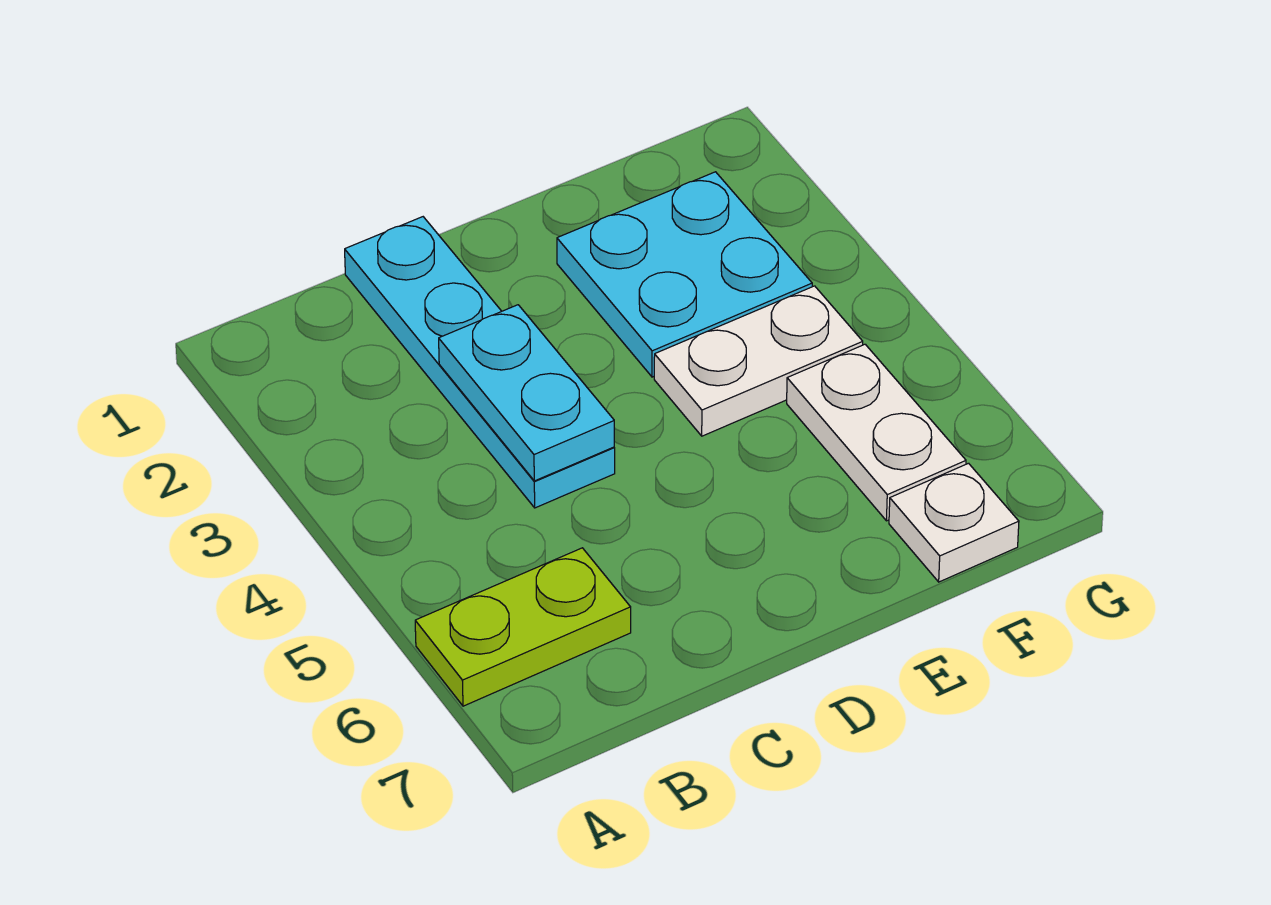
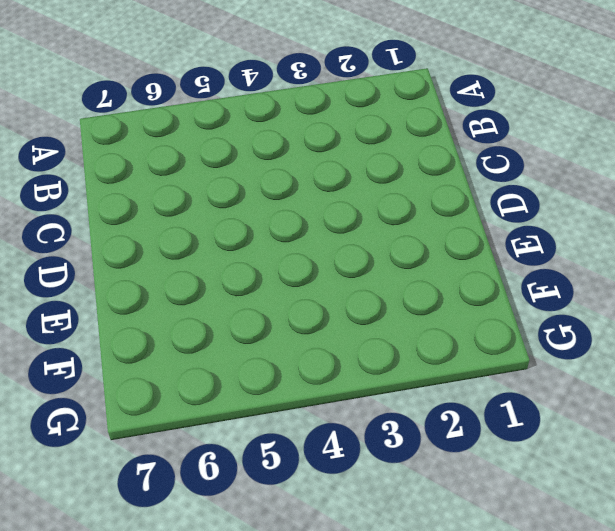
none -> lime plate A6:B6 level 1
none -> cyan plate C1:C4 level 1

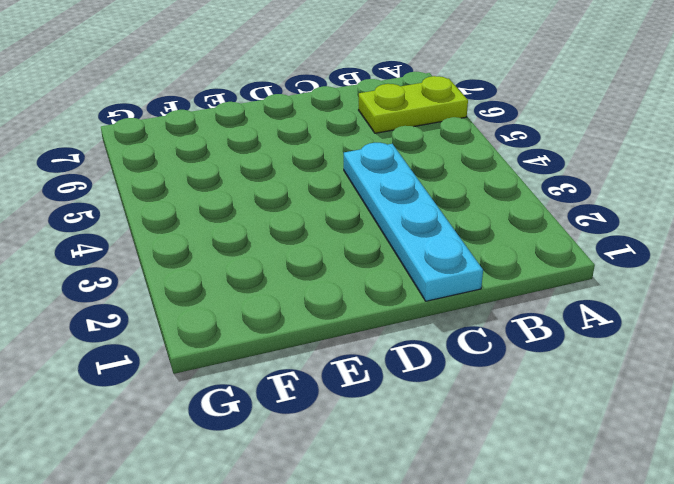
none -> cyan plate E2:F3 level 1
none -> white plate E4:F4 level 1

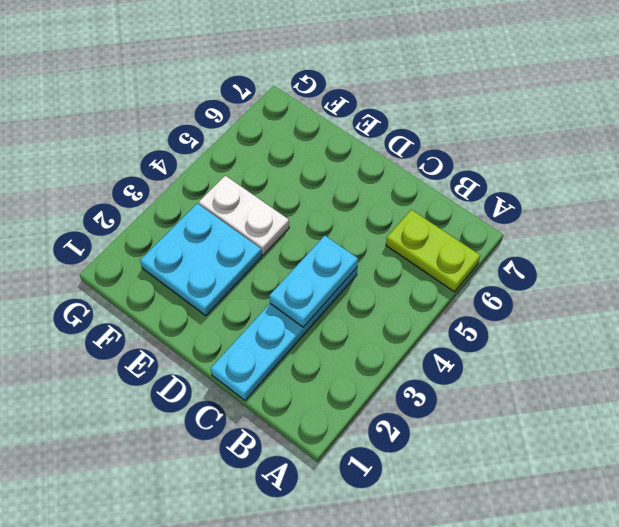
none -> white plate F5:F6 level 1
none -> white plate F7 level 1

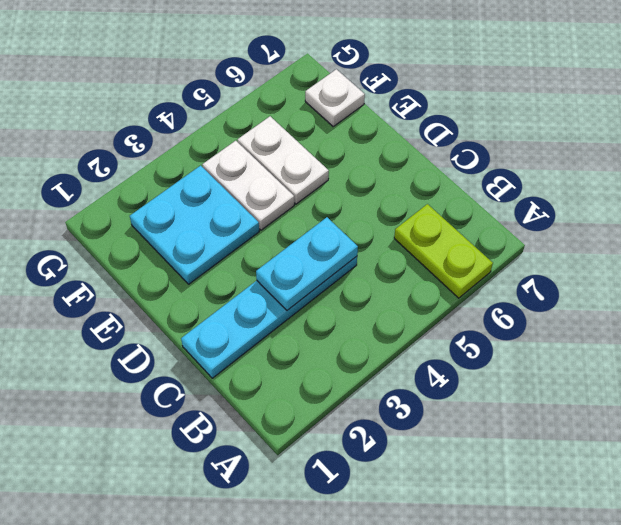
white plate E5:F5 level 1 -> white plate F5:F6 level 1

